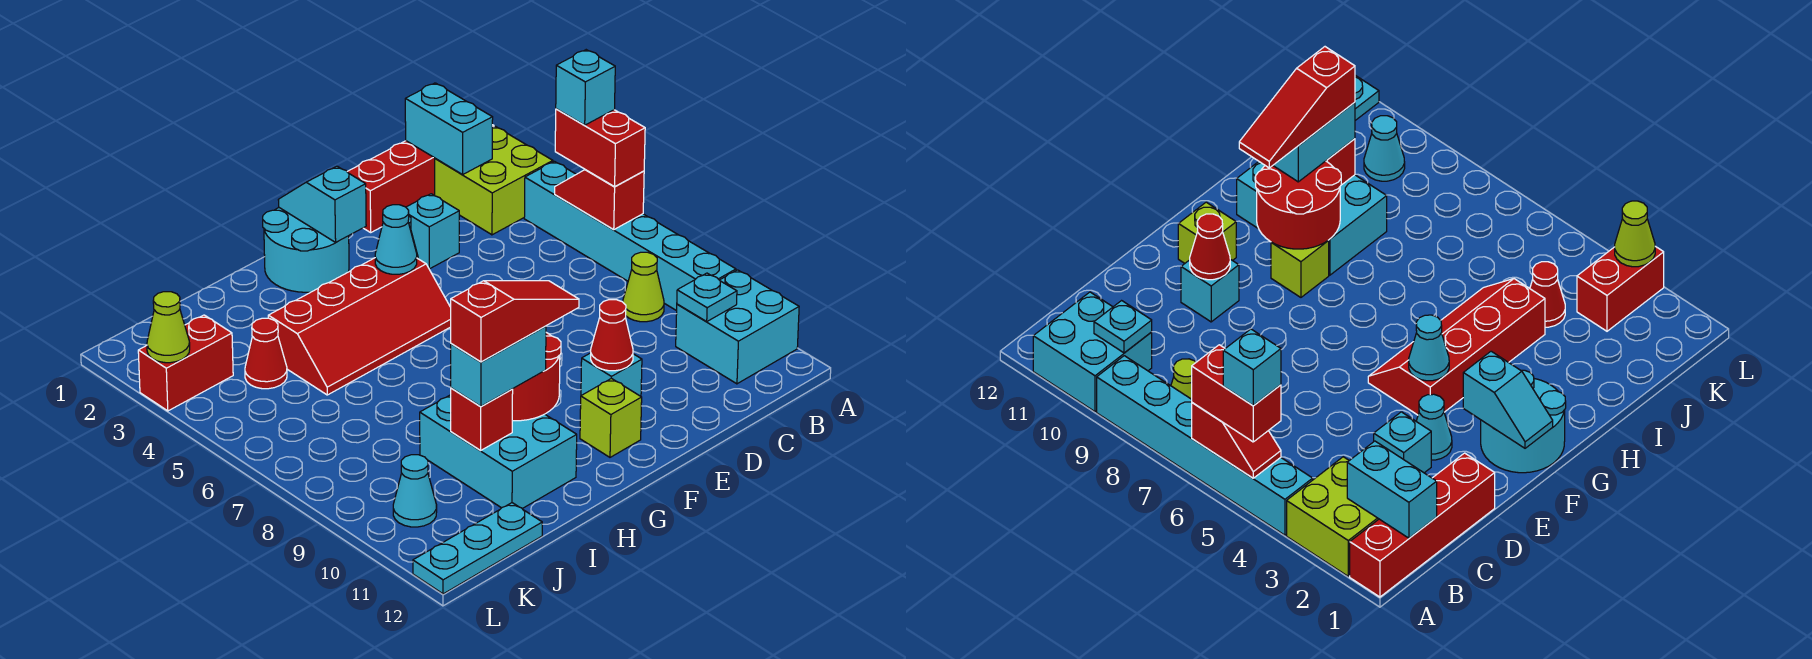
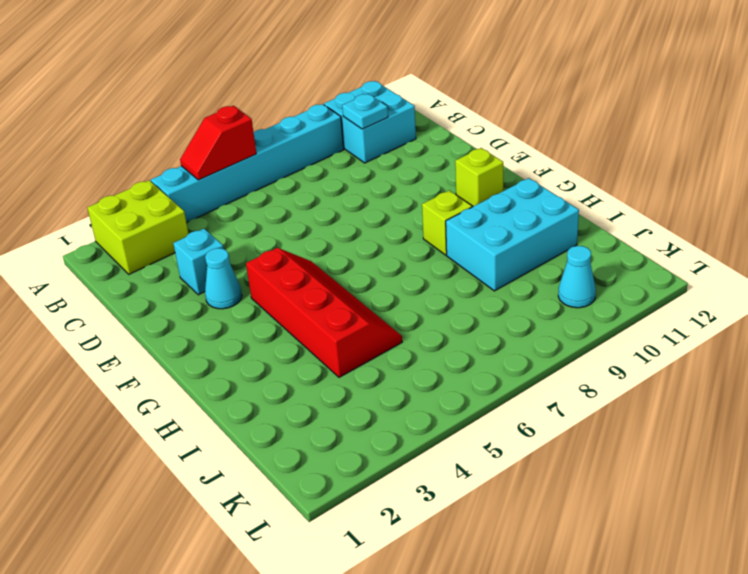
none -> red brick A1:D1 level 1
none -> lime cone B8 level 1
none -> cyan brick E10 level 1
none -> cyan round brick F1:G2 level 1

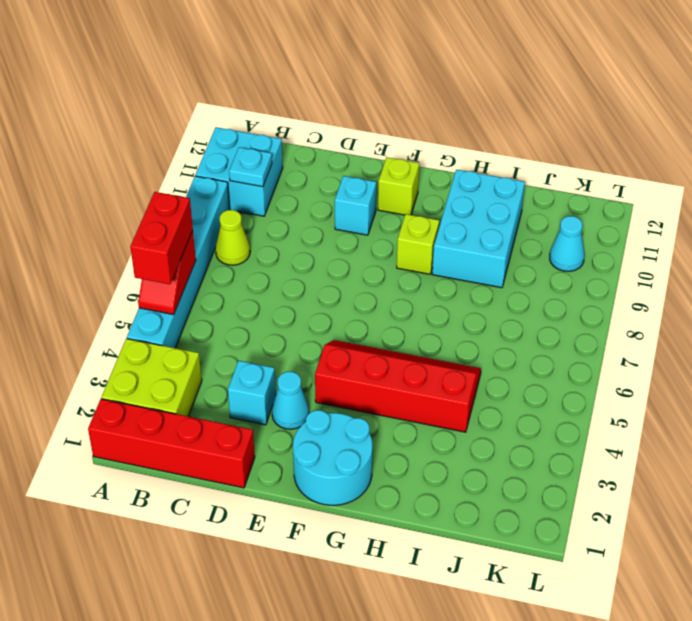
none -> red cone J4 level 1
none -> cyan plate J12:L12 level 1
none -> red brick K3:L3 level 1
none -> cyan brick B1:B2 level 2

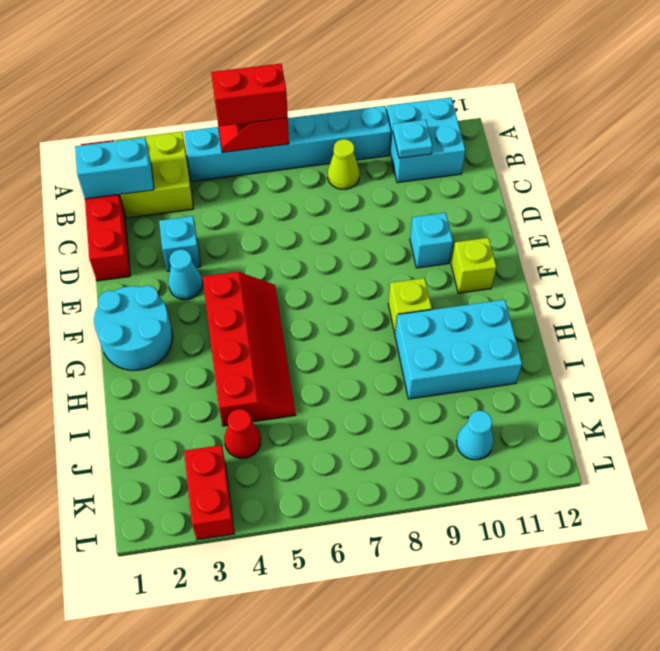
none -> cyan plate J12:L12 level 1
none -> red cone E10 level 2
none -> cyan slope F1:F2 level 2 top 2
none -> cyan cone F4 level 2

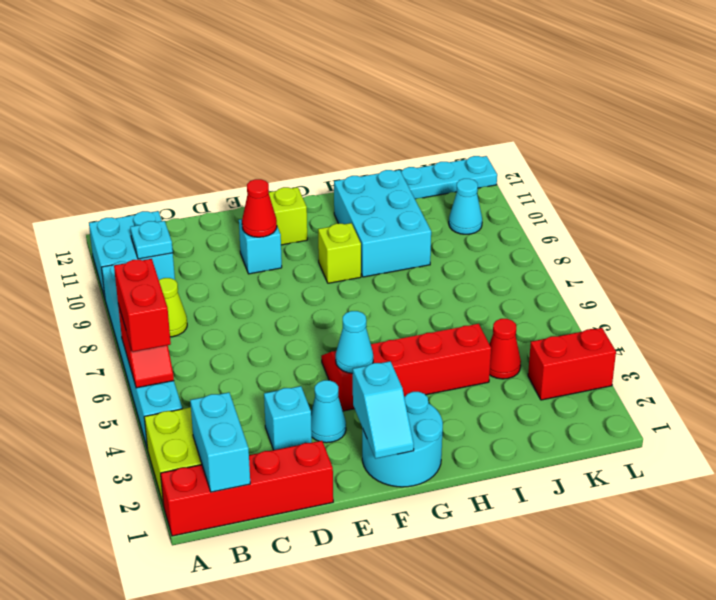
none -> red round brick G9:H10 level 2
none -> red brick I10 level 2
none -> lime cone L3 level 2
none -> cyan brick H10:I10 level 3

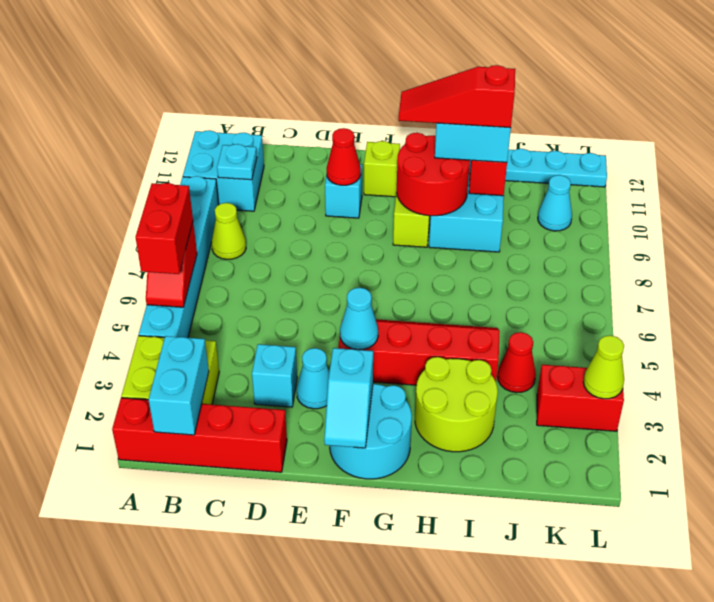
lime round brick H2:I3 level 1 -> none
none -> cyan brick A5 level 4

